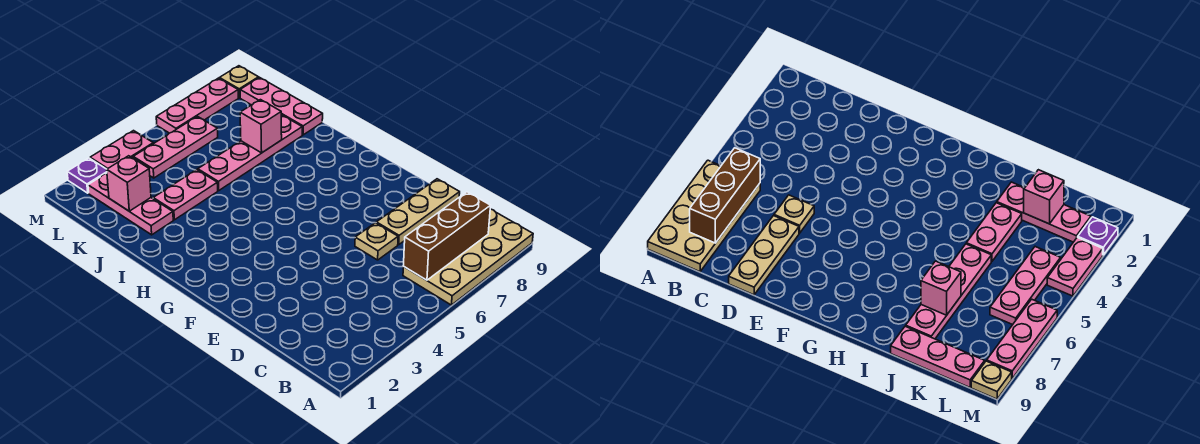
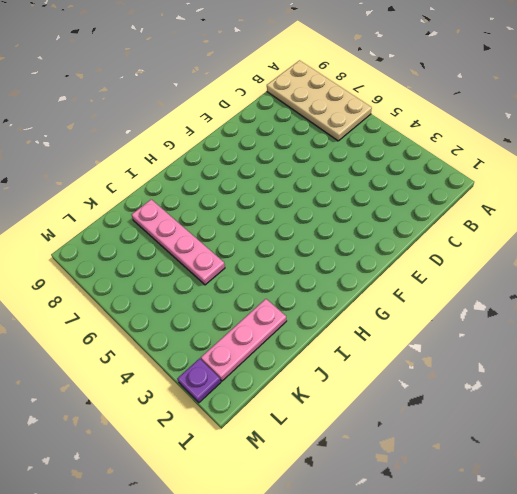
none -> tan plate D6 level 1
none -> tan plate D7:D9 level 1
none -> pink plate J3:J4 level 1

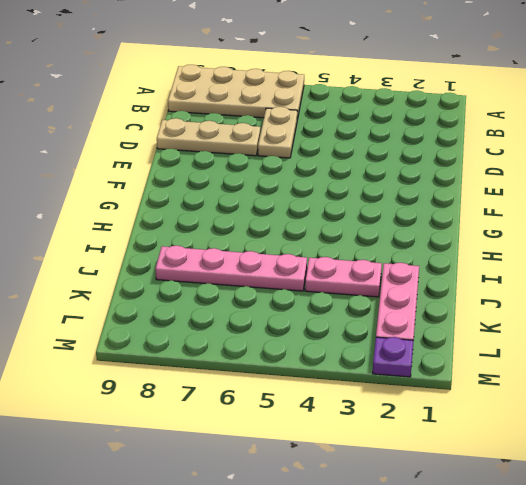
tan plate C6:D6 level 1 -> tan plate D6 level 1
none -> pink plate J9:L9 level 1
none -> pink plate L4:L6 level 1
none -> pink plate M3:M4 level 1

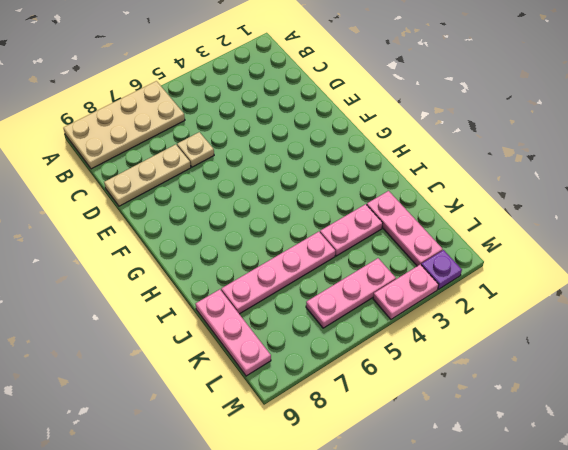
none -> pink plate M6:M8 level 1
none -> tan plate M9 level 1
none -> brown brick B6:B8 level 2

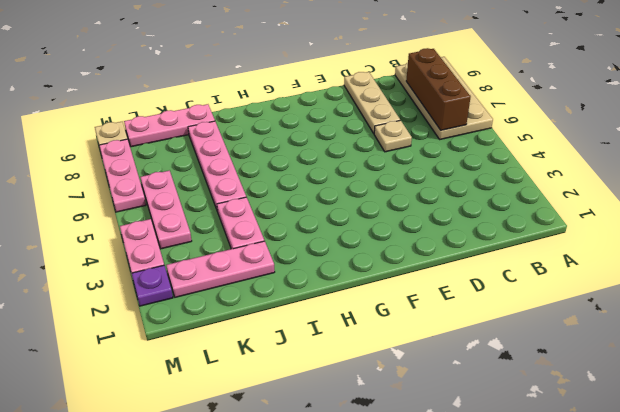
none -> pink brick J7 level 2
none -> pink brick K2 level 2

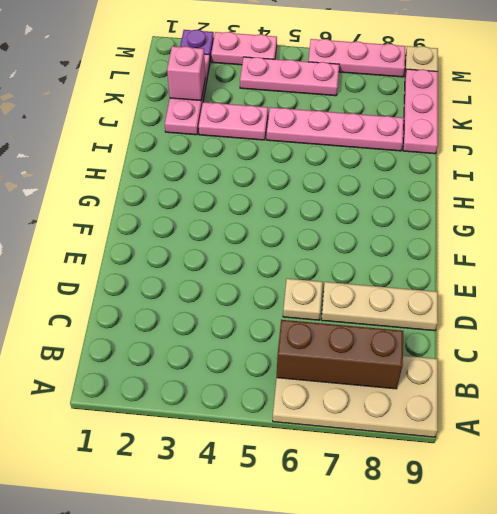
none -> pink brick J7 level 2

